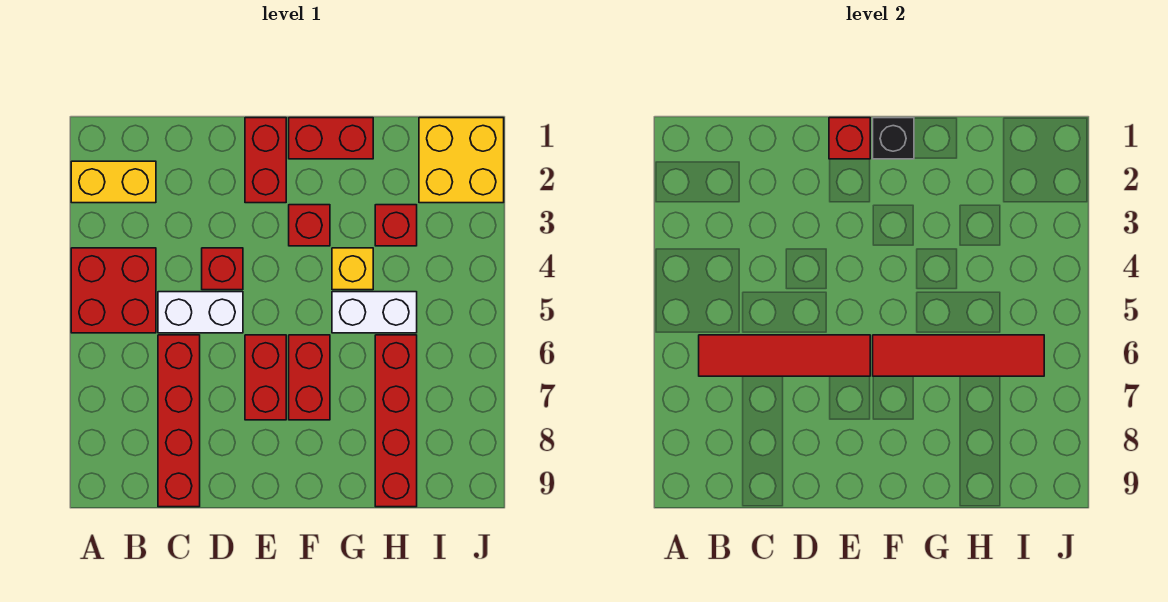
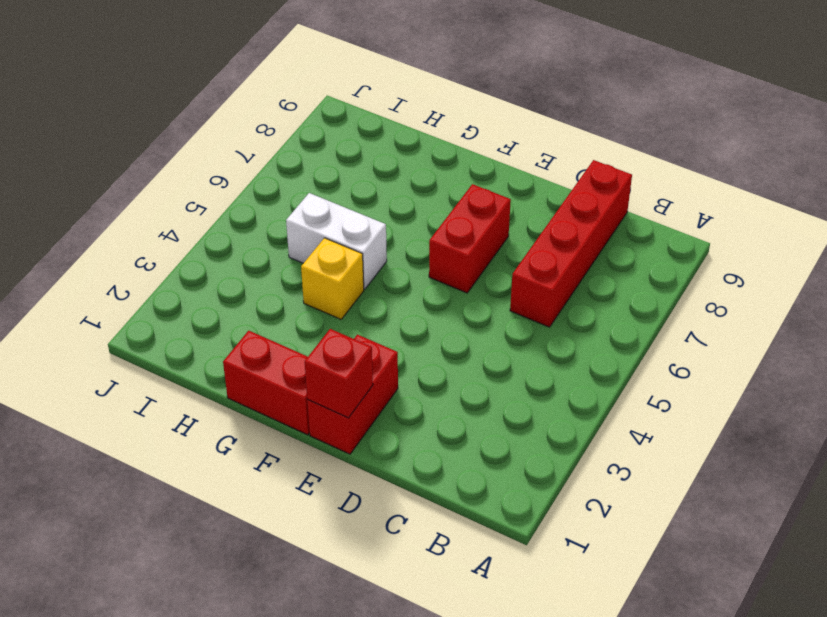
none -> yellow brick A2:B2 level 1
none -> red brick A4:B5 level 1
none -> white brick C5:D5 level 1

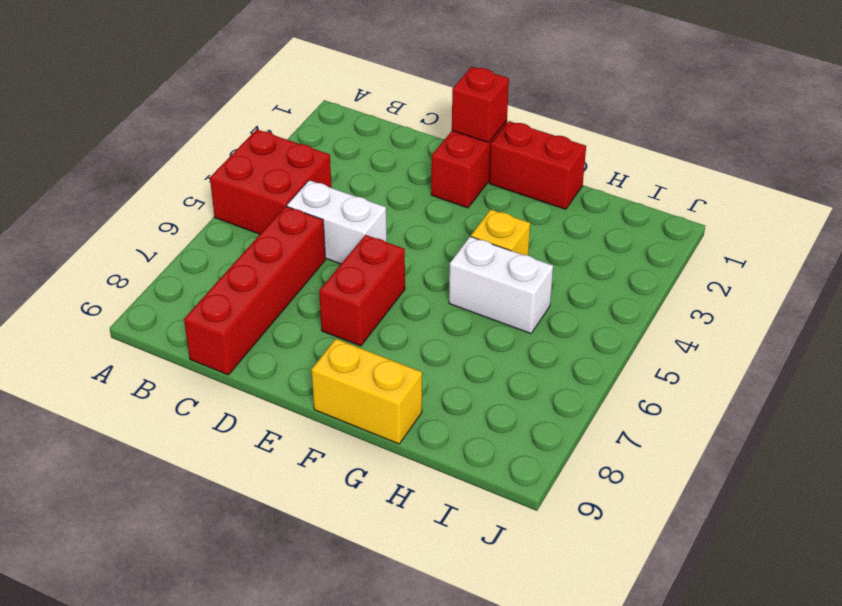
yellow brick F9:G9 level 1 -> yellow brick A2:B2 level 1
none -> red brick D4 level 1
none -> red brick F3 level 1
none -> red brick F6:F7 level 1

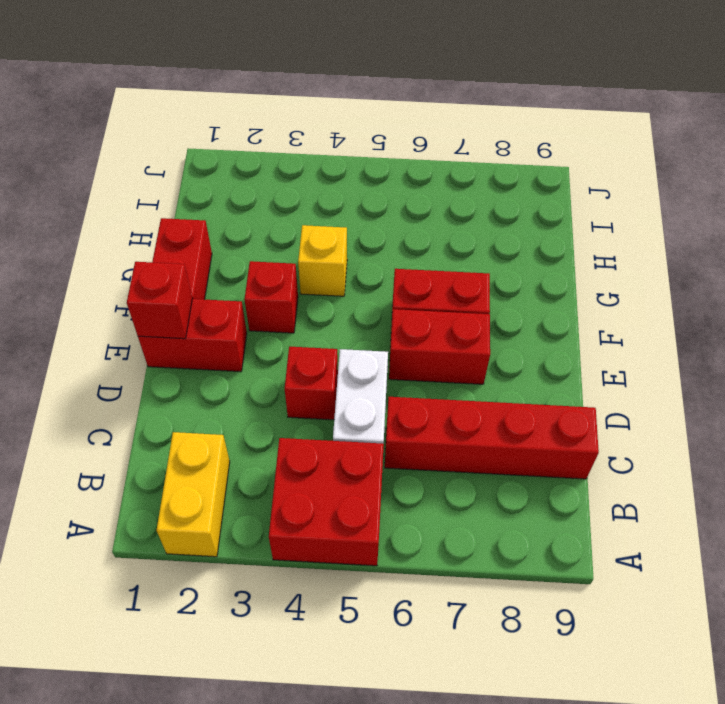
none -> white brick G5:H5 level 1
none -> red brick H3 level 1
none -> red brick H6:H9 level 1

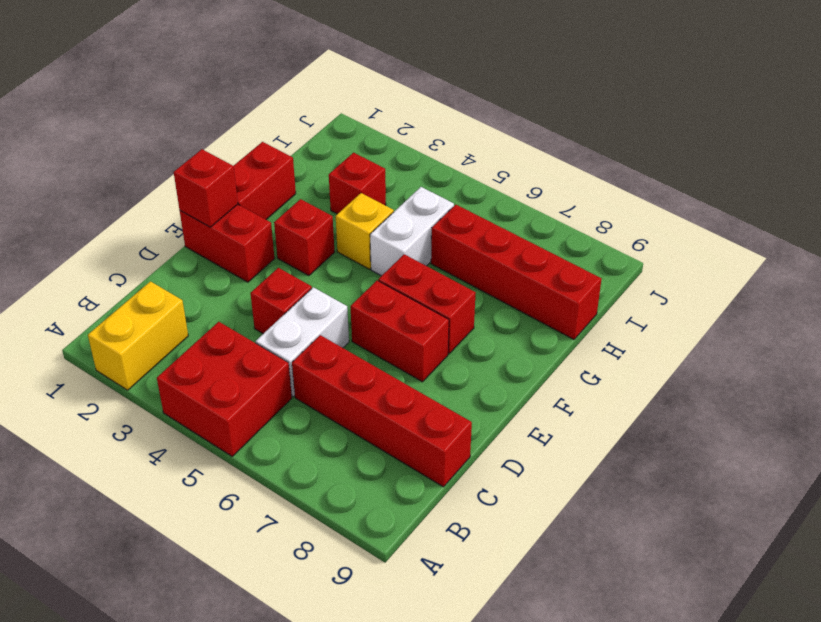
none -> yellow brick I1:J2 level 1
none -> red tile B6:E6 level 2
none -> black brick F1 level 2

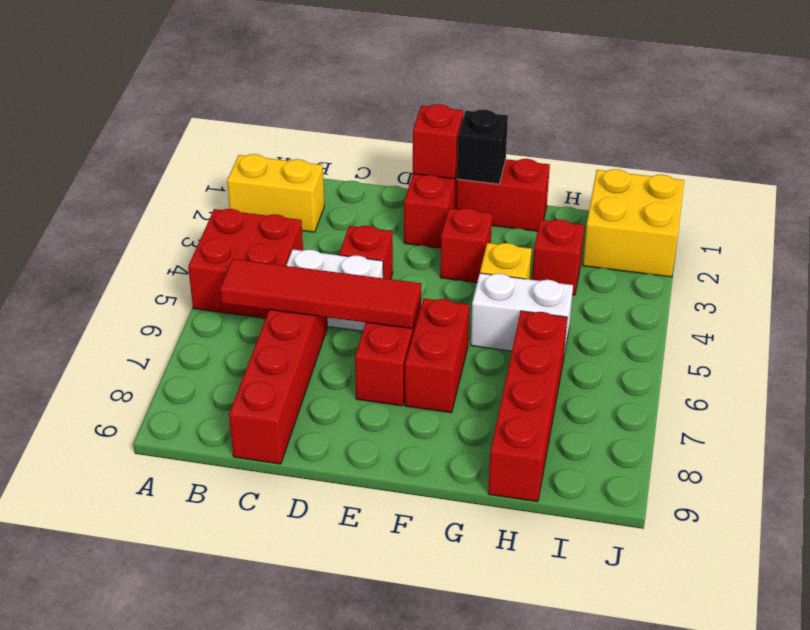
none -> red tile F6:I6 level 2

